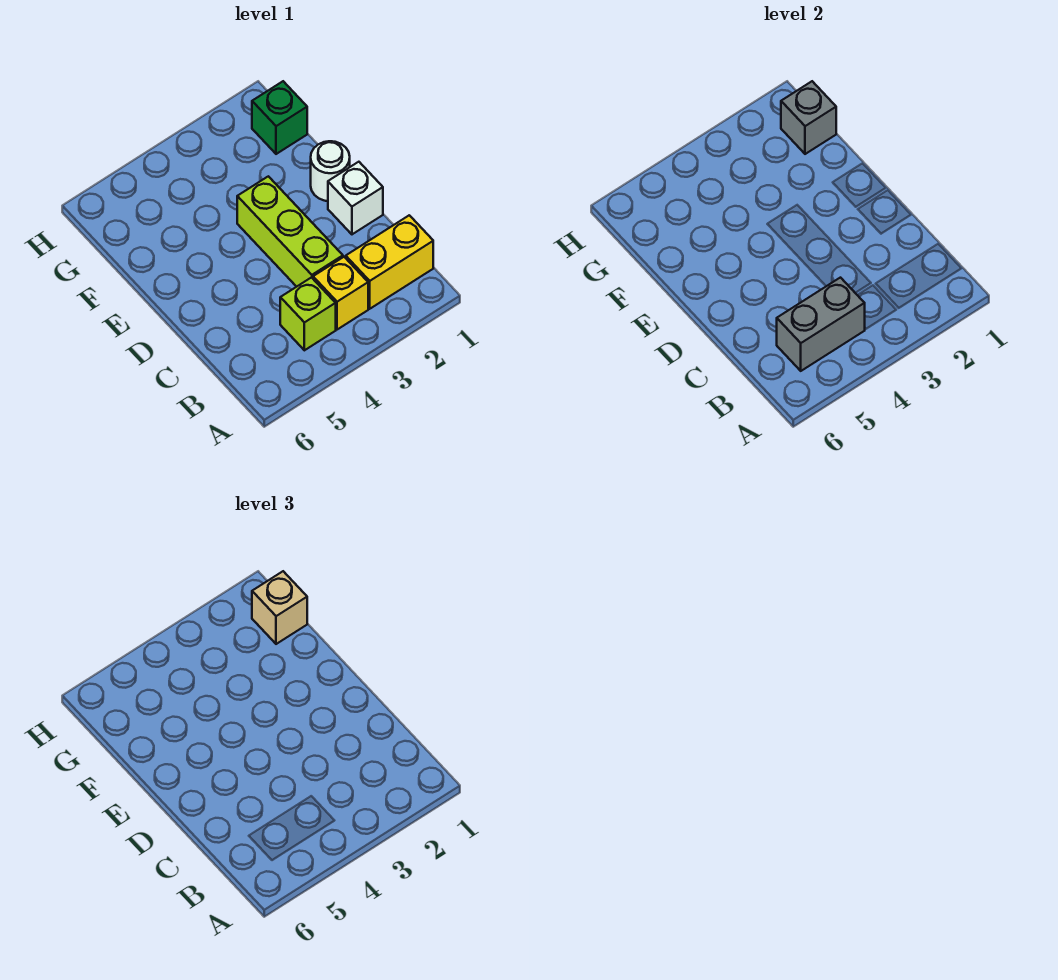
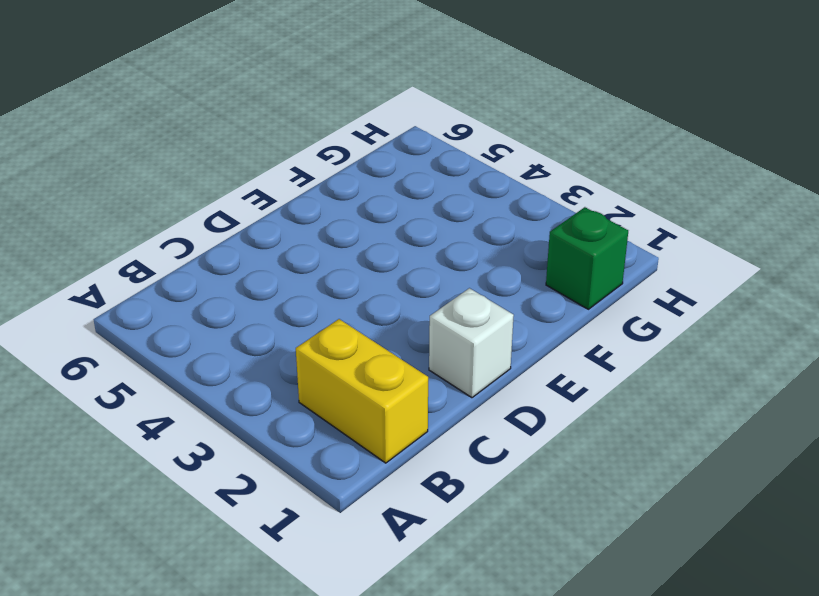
none -> yellow brick B3 level 1
none -> lime brick B4 level 1

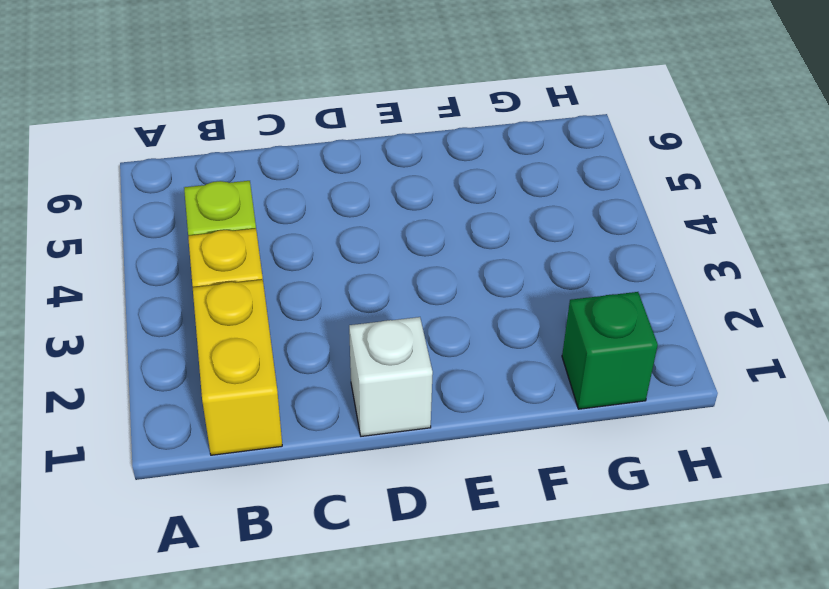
none -> lime brick C3:E3 level 1
none -> white round brick E1 level 1

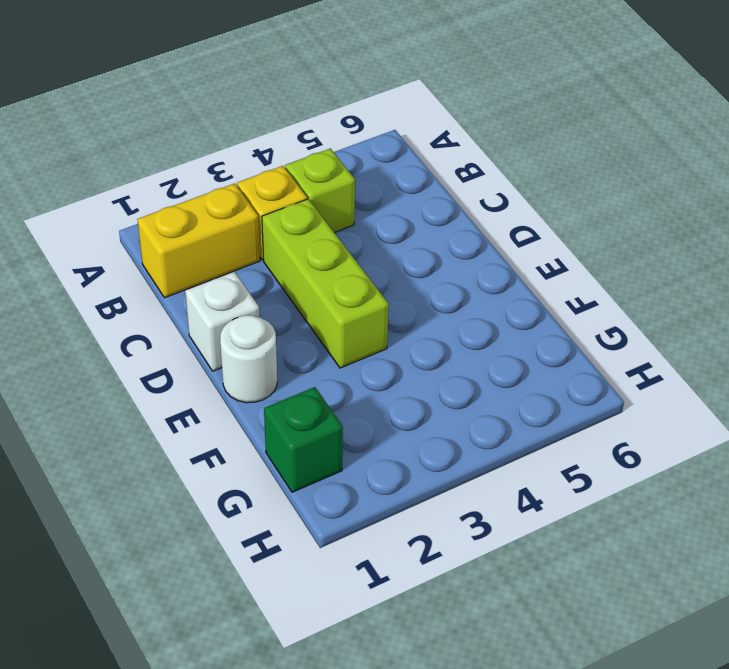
none -> grey brick B4:B5 level 2
none -> grey brick G1 level 2

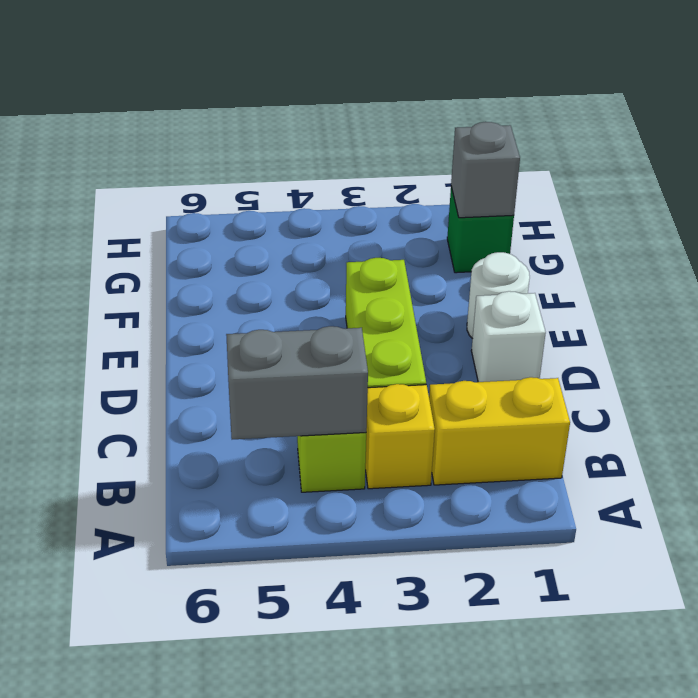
none -> tan brick G1 level 3

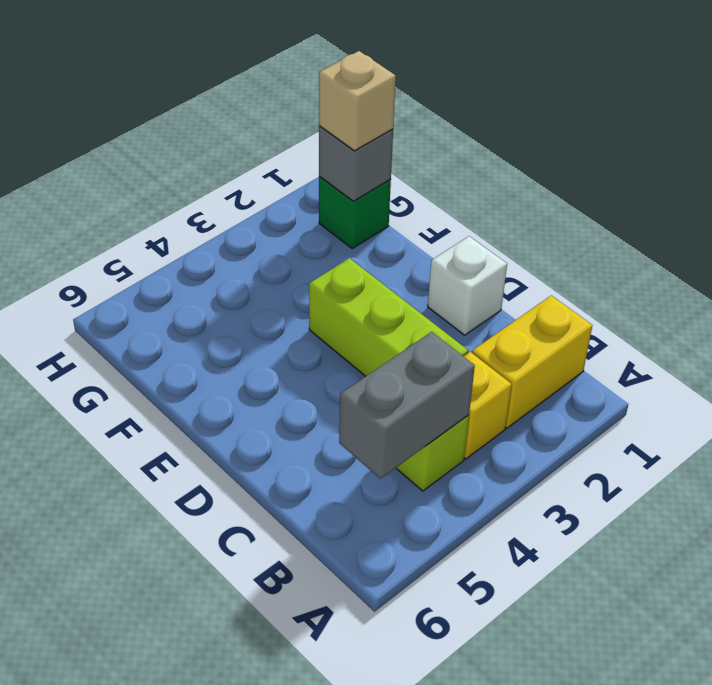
none -> white round brick E1 level 1

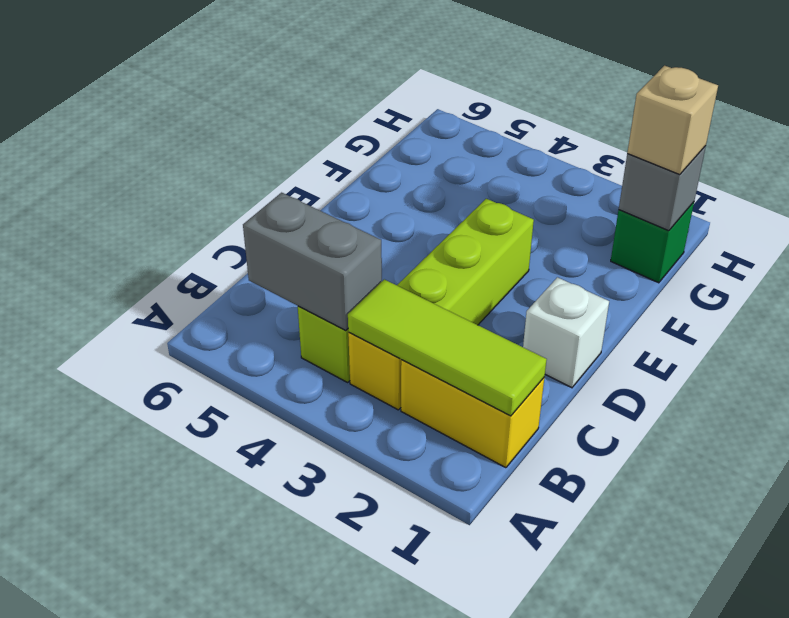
lime tile B1:B3 level 2 -> none
none -> white round brick E1 level 1

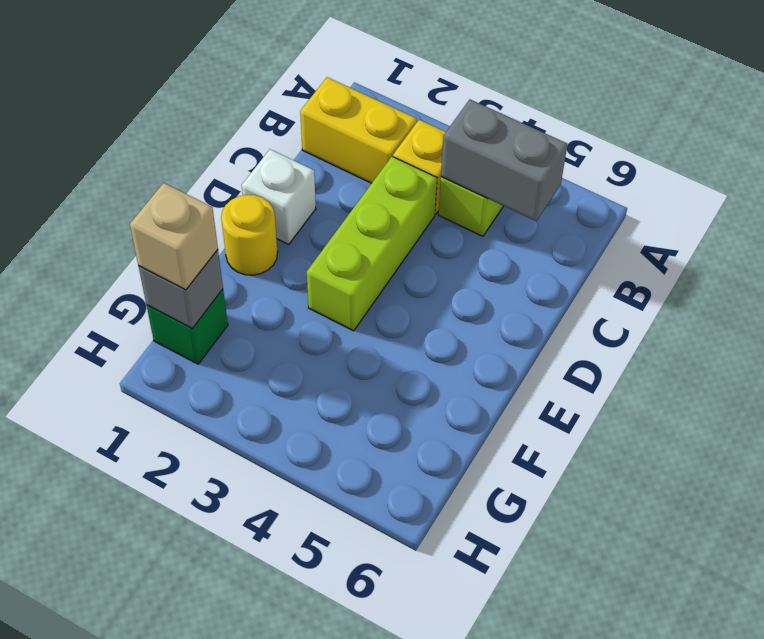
yellow round brick E1 level 1 -> white round brick E1 level 1

